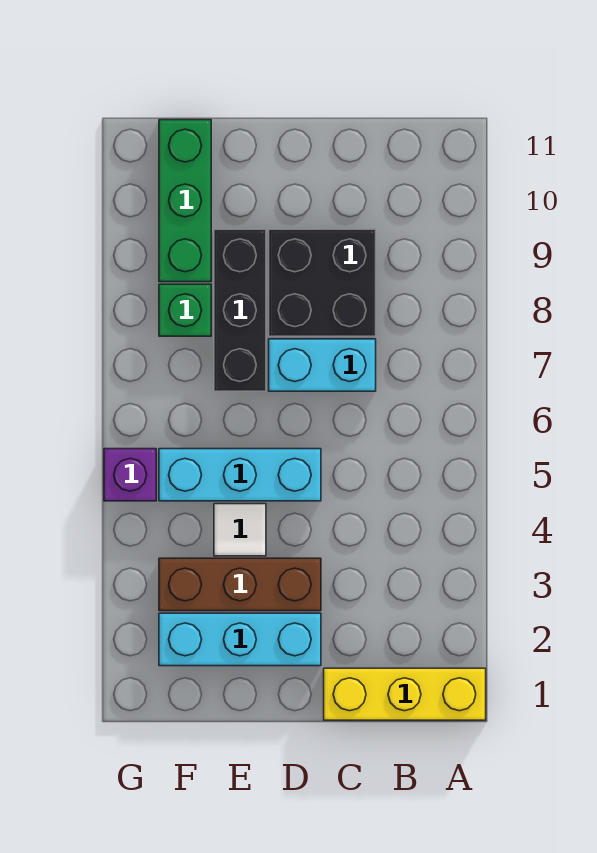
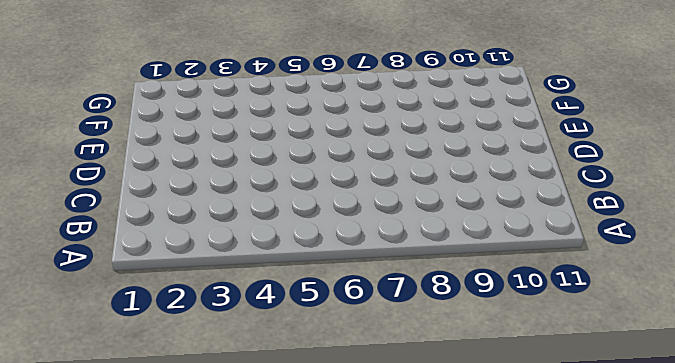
none -> yellow brick A1:C1 level 1
none -> cyan brick C7:D7 level 1

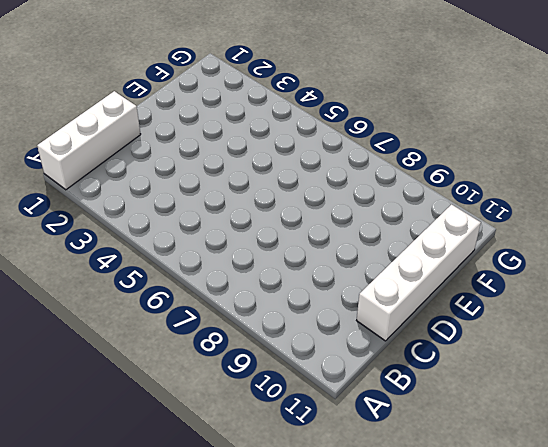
white brick A1:C1 level 1 -> yellow brick A1:C1 level 1
white brick C11:F11 level 1 -> green brick F9:F11 level 1
none -> cyan brick C7:D7 level 1
none -> black brick C8:D9 level 1

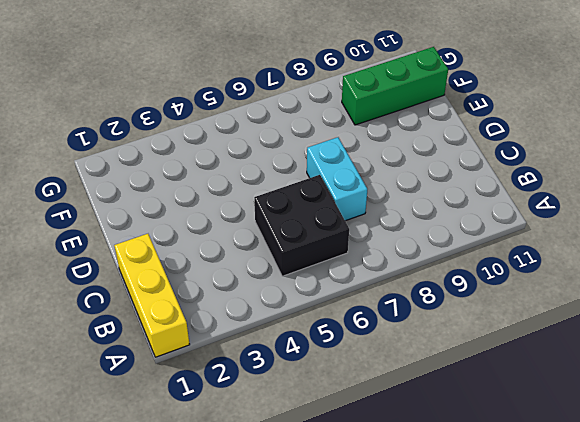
black brick B5:C6 level 1 -> black brick C8:D9 level 1
none -> cyan brick D2:F2 level 1
none -> brown brick D3:F3 level 1

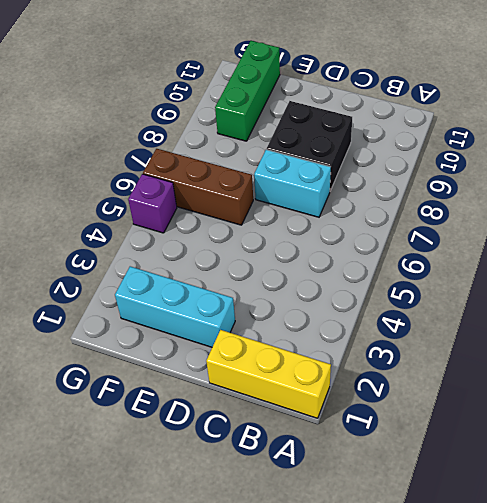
brown brick E6:G6 level 1 -> brown brick D3:F3 level 1
none -> cyan brick D5:F5 level 1
none -> white tile E4 level 1

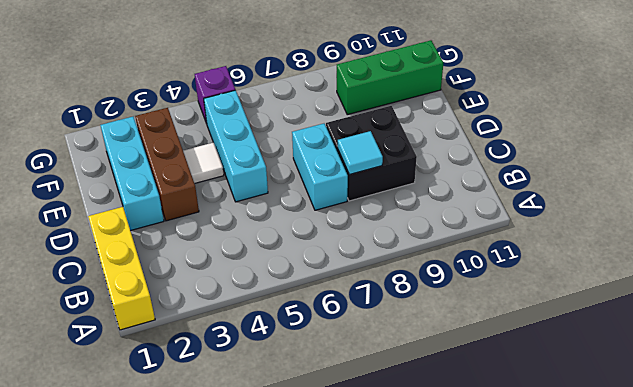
cyan tile C8 level 2 -> none
none -> black brick E7:E9 level 1
none -> green brick F8 level 1

